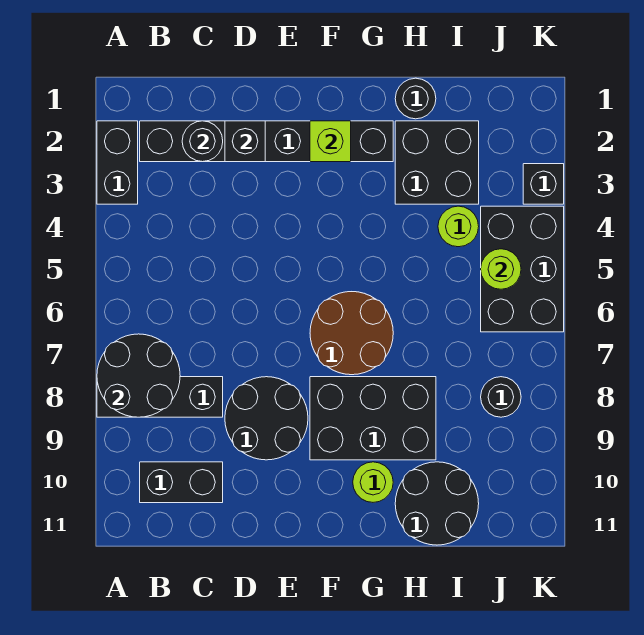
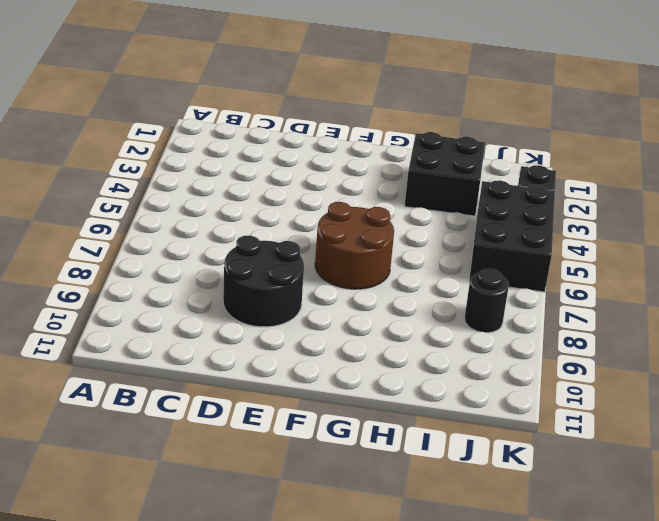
none -> black brick A2:A3 level 1
none -> black brick A8:C8 level 1
none -> black brick B2:G2 level 1

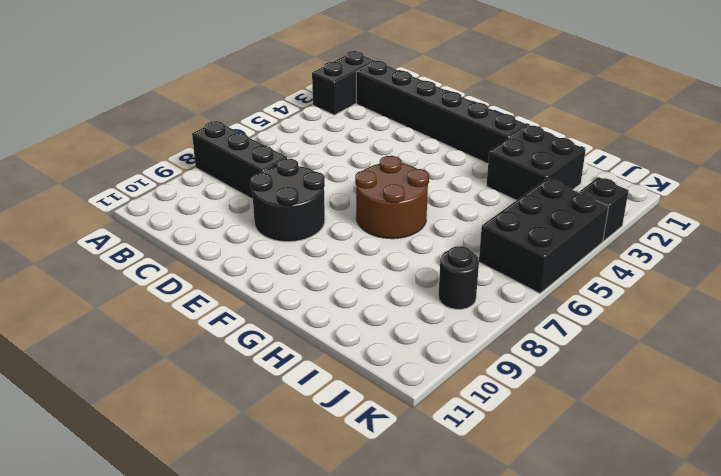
none -> black brick B10:C10 level 1
none -> black brick F8:H9 level 1
none -> lime round brick G10 level 1

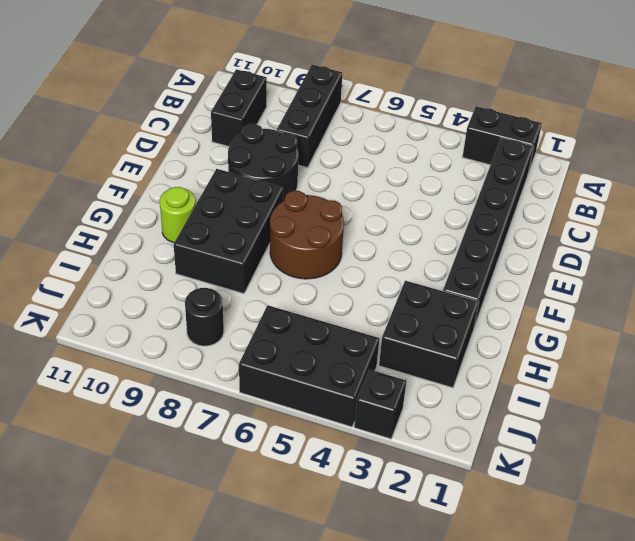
none -> black round brick H1 level 1
none -> black round brick H10:I11 level 1
none -> lime round brick I4 level 1

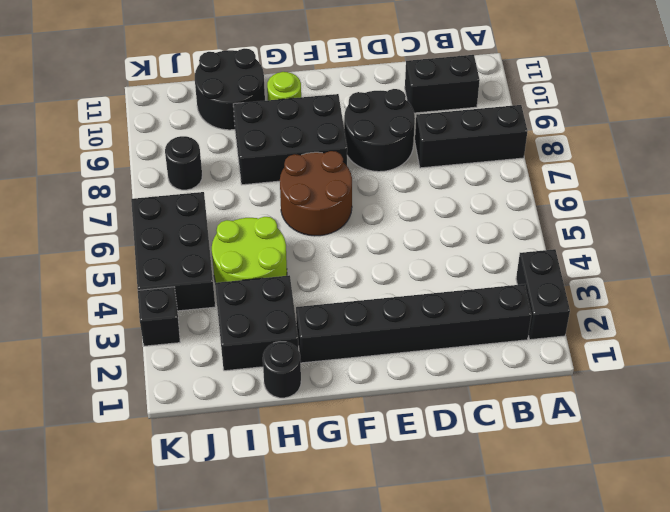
lime round brick H4:I5 level 1 -> lime round brick I4 level 1
none -> black round brick A7:B8 level 2
none -> black round brick C2 level 2
none -> black brick D2 level 2

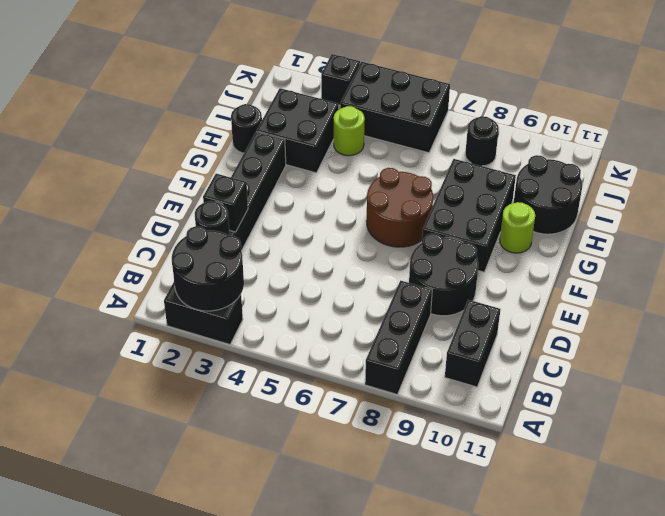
black round brick A2:B3 level 2 -> black round brick A7:B8 level 2
none -> lime brick F2 level 2
none -> lime round brick J5 level 2

